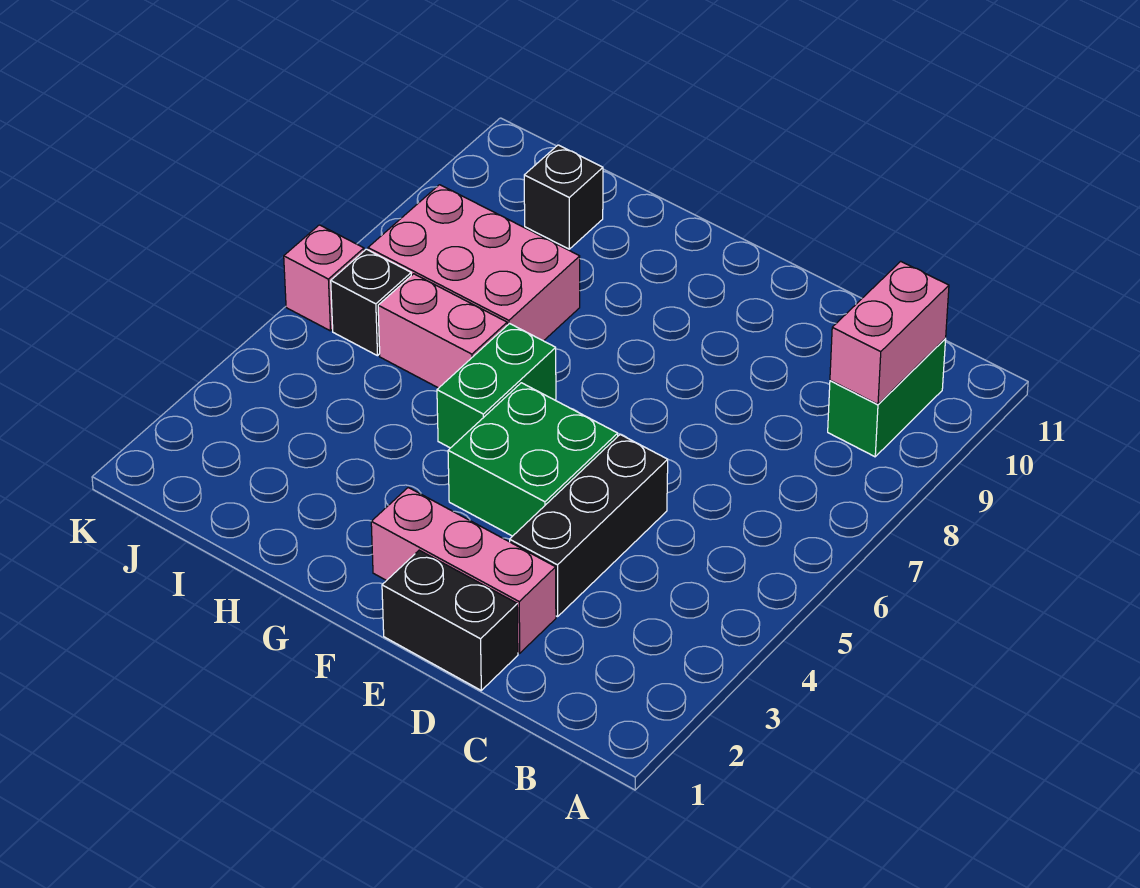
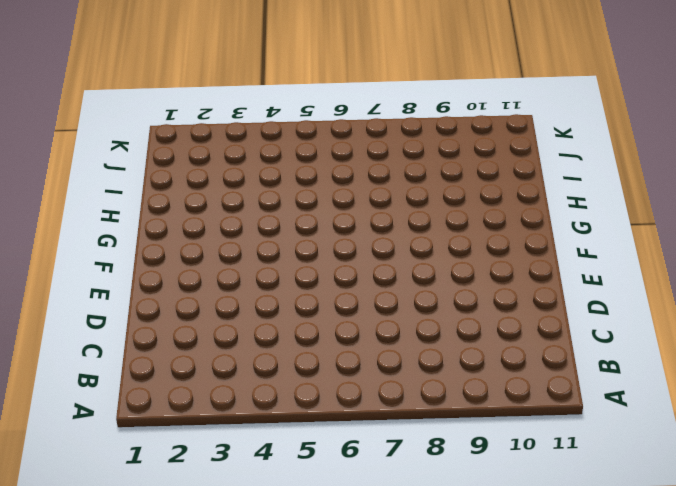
none -> green brick B9:B10 level 1
none -> black brick D1:E1 level 1
none -> pink brick D2:F2 level 1

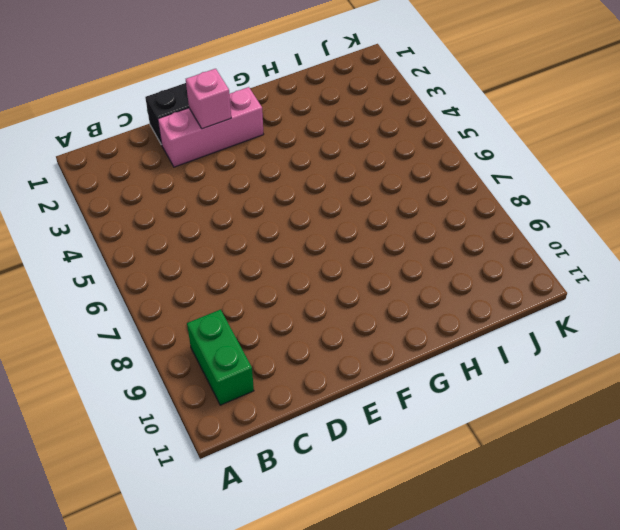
pink brick E2 level 2 -> pink brick K6 level 1
none -> black brick D3:D5 level 1
none -> green brick E4:F5 level 1
none -> green brick G5:G6 level 1

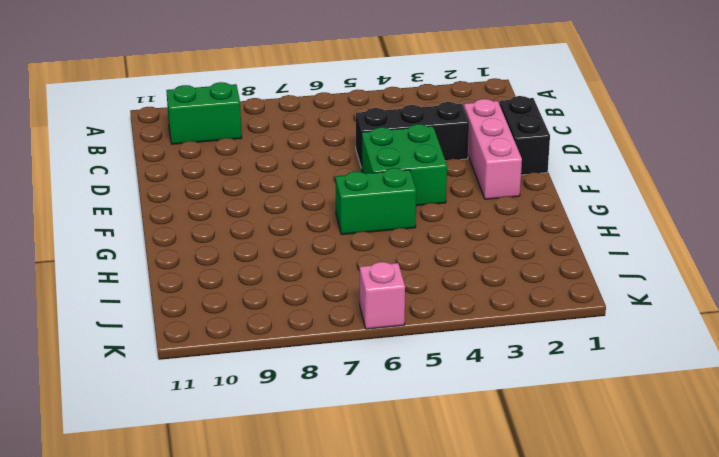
none -> pink brick H6:I6 level 1
none -> pink brick H7:J8 level 1
none -> black brick I10 level 1

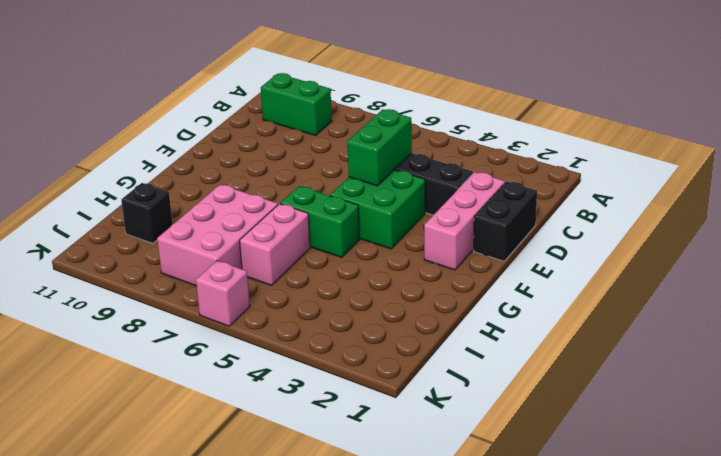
green brick D5:E5 level 2 -> none
none -> black brick J6 level 1
none -> pink brick B9:B10 level 2

